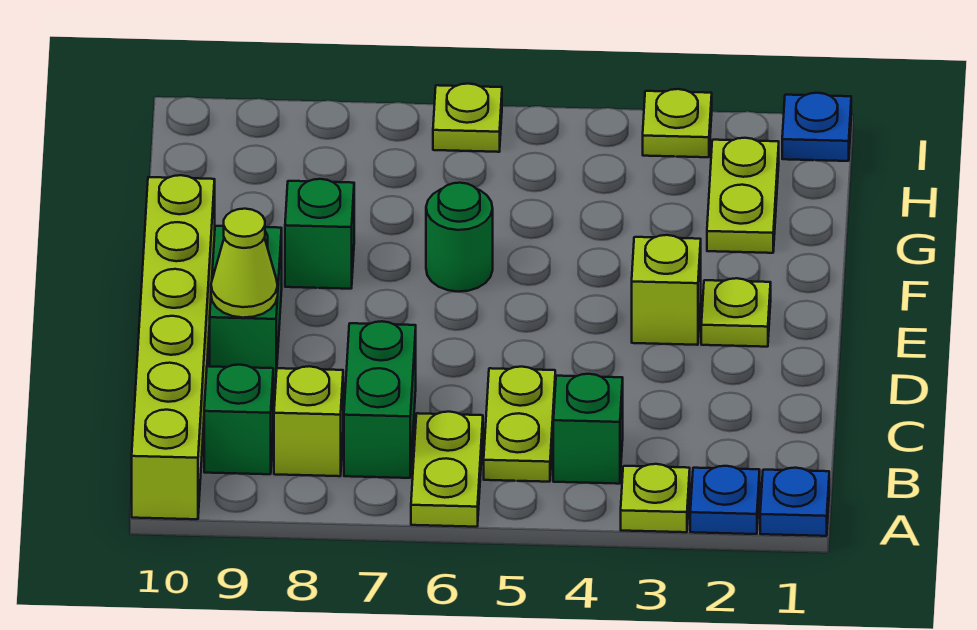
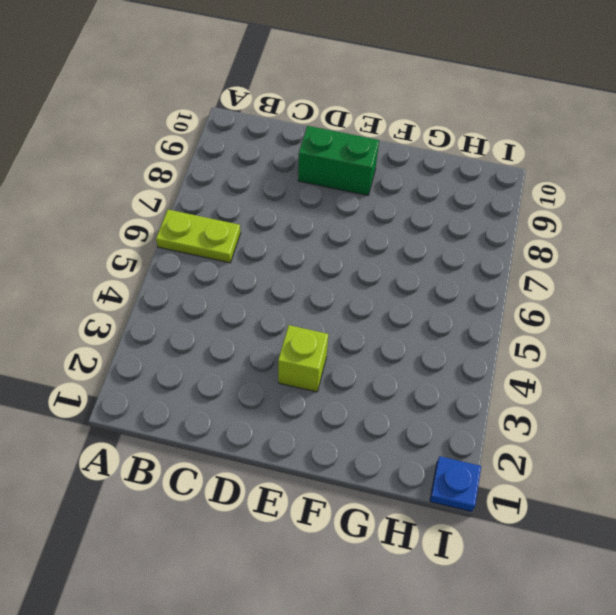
none -> blue plate A1 level 1
none -> blue plate A2 level 1
none -> lime plate A3 level 1

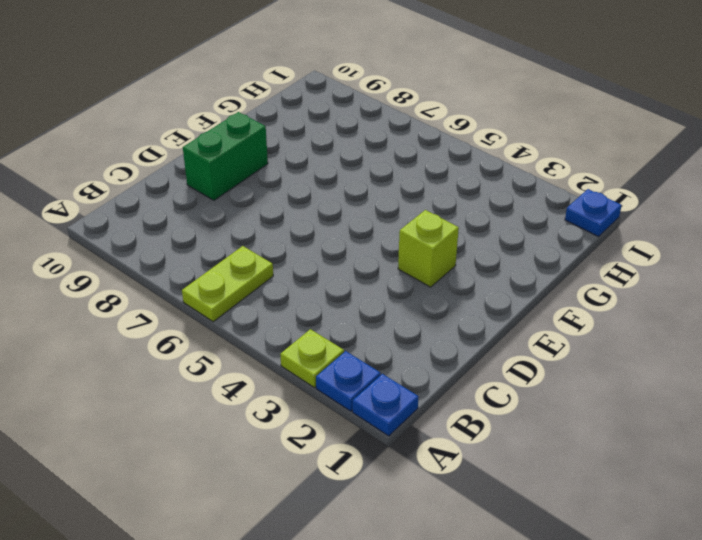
none -> lime brick A10:F10 level 1
none -> green brick B4 level 1
none -> lime plate B5:C5 level 1

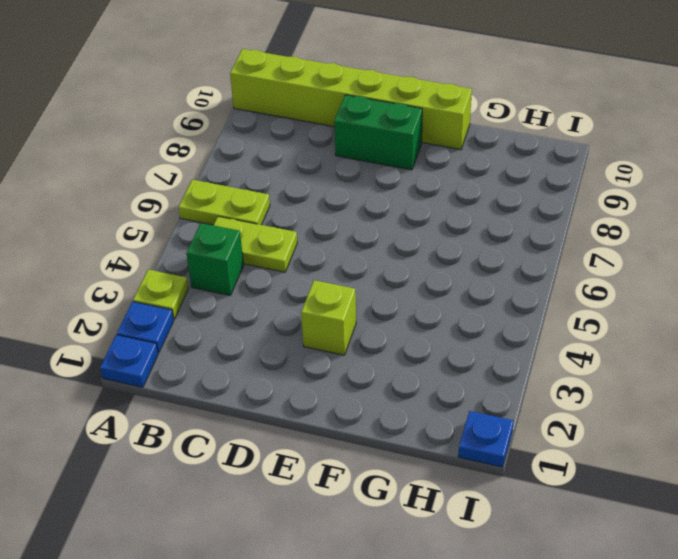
none -> green brick B7:C7 level 1
none -> lime brick B8 level 1
none -> green brick B9 level 1

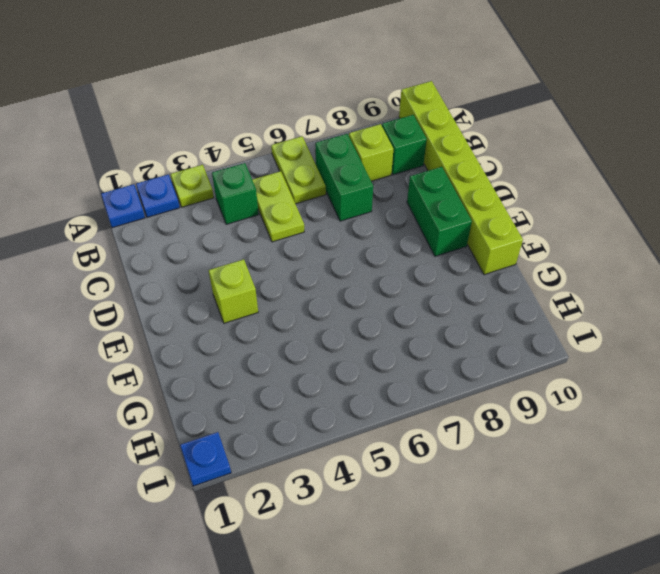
none -> lime plate E2 level 1
none -> green round brick F6 level 1
none -> green brick F8 level 1

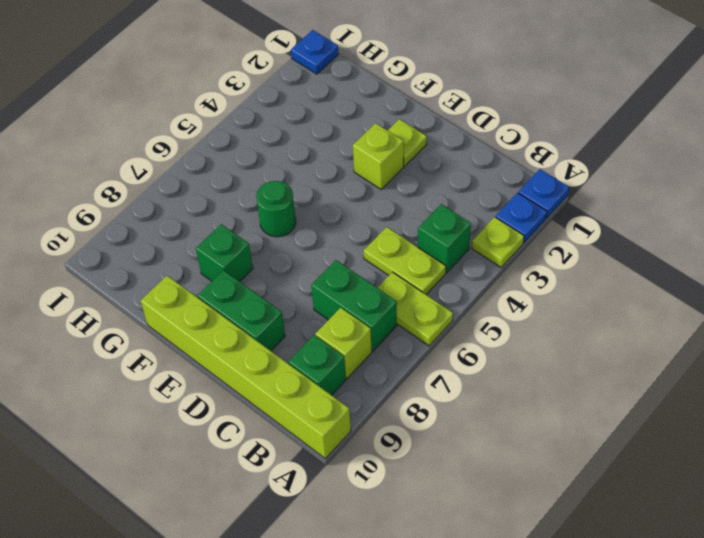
none -> lime plate G2:H2 level 1
none -> lime plate I3 level 1
none -> lime plate I6 level 1

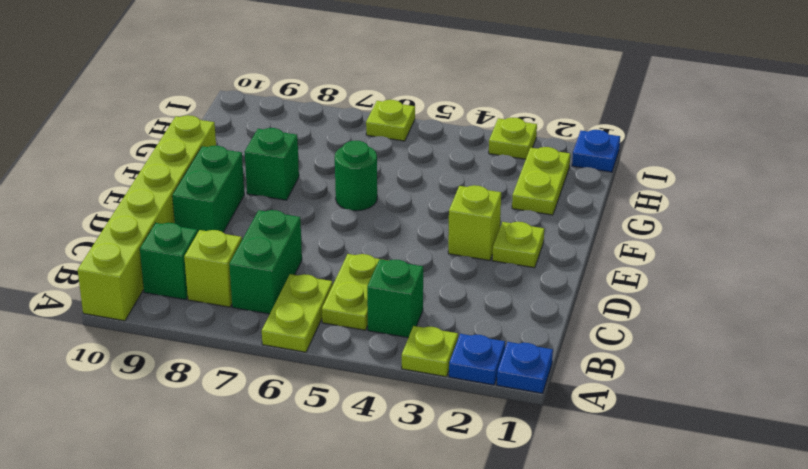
none -> lime cone D9 level 2

